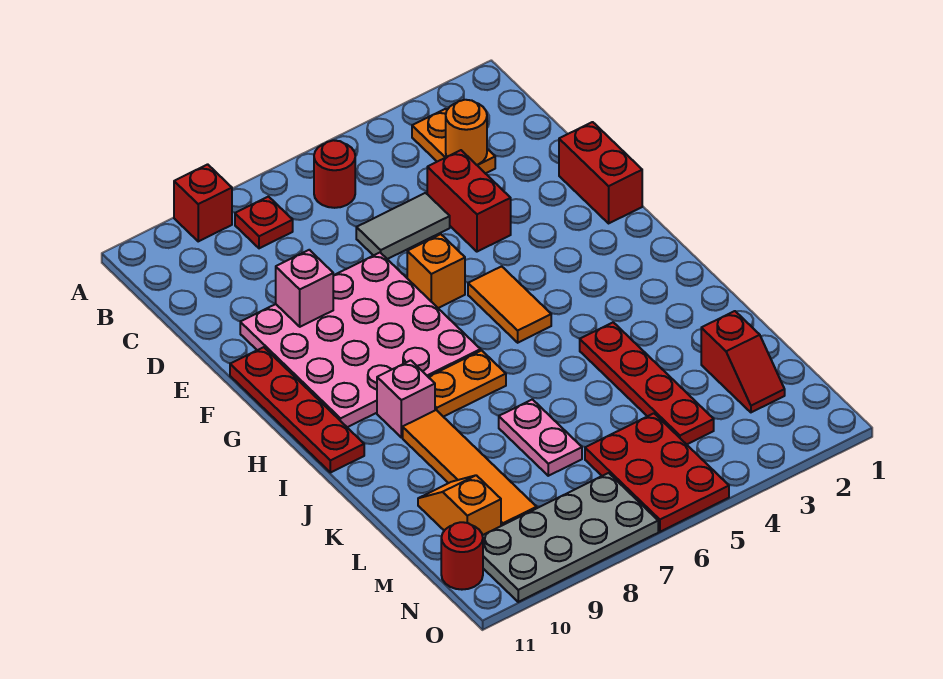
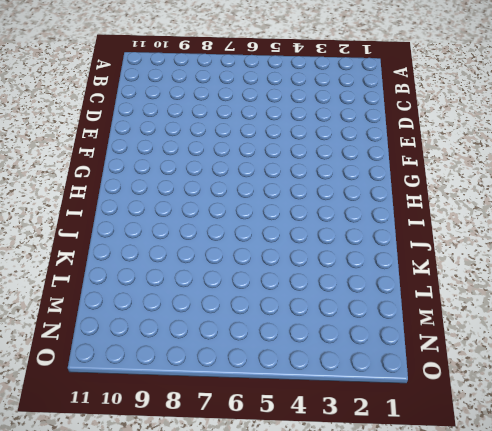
none -> red brick A9 level 1
none -> orange plate B3:C3 level 1
none -> red round brick B6 level 1

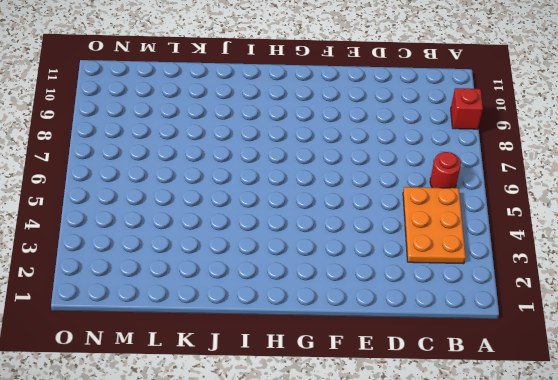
orange plate B3:C5 level 1 -> orange plate B3:C3 level 1
none -> red plate B8 level 1
none -> red brick D4:E4 level 1
none -> grey tile D5:D6 level 1

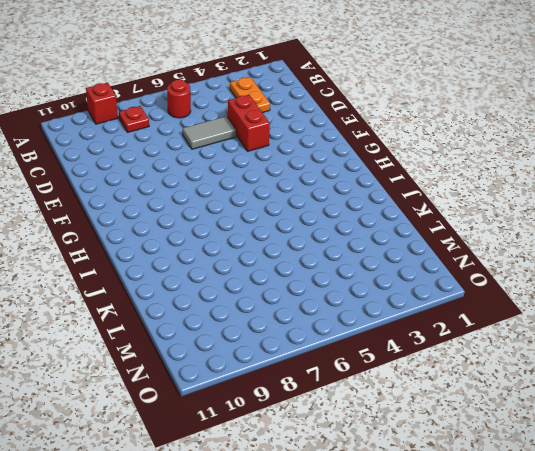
none -> red brick E1:F1 level 1
none -> pink plate E7:H10 level 1
none -> orange brick F6 level 1

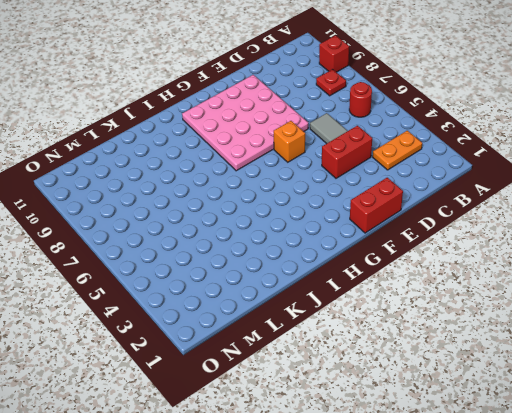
none -> red plate F11:I11 level 1
none -> orange tile G5:H5 level 1
none -> orange plate I7:I8 level 1

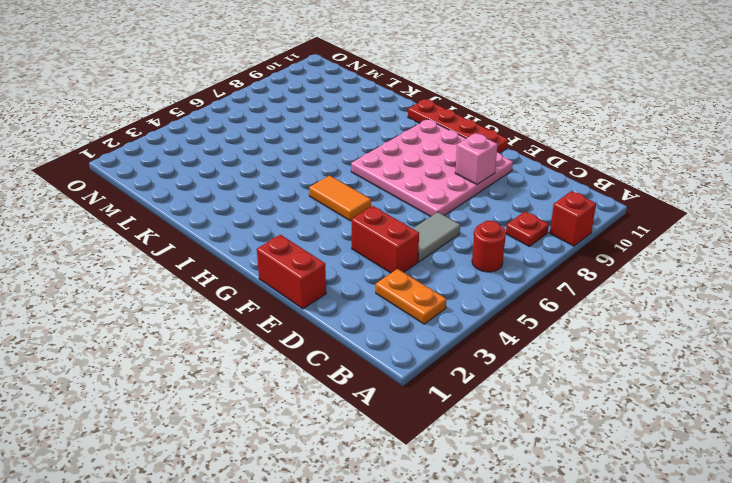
none -> orange brick F6 level 1
none -> orange plate I7:I8 level 1
none -> pink brick I9 level 1

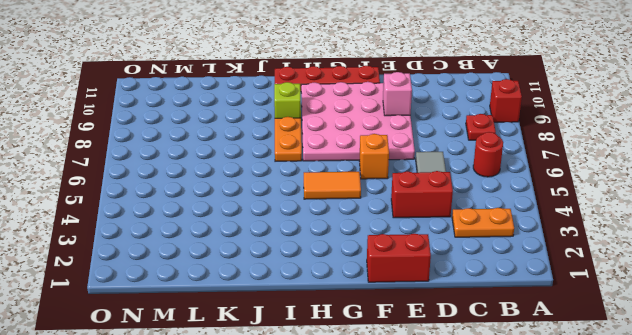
lime brick I9 level 1 -> pink brick I9 level 1
none -> red plate J4:M4 level 1
none -> orange tile J9:M9 level 1
none -> pink plate K7:L7 level 1

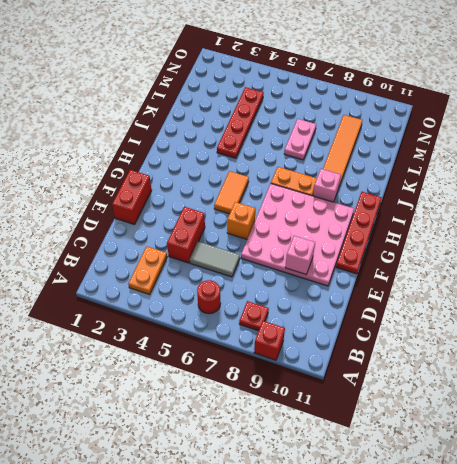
none -> red slope L2:M2 level 1 top L
none -> orange slope L10:M10 level 1 top M
none -> red plate M5:O6 level 1

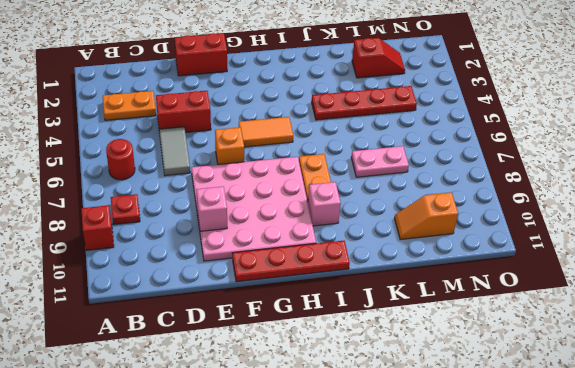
none -> orange tile J9:M9 level 1
none -> red plate M5:O6 level 1
none -> grey plate N7:O10 level 1

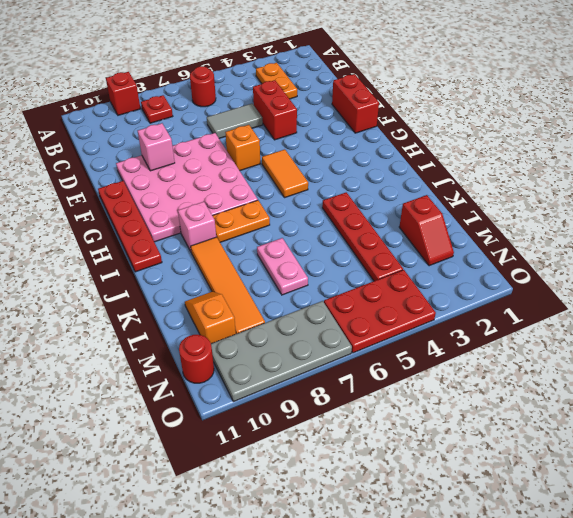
red plate N4:O6 level 1 -> red plate M5:O6 level 1
none -> orange round brick C3 level 2

